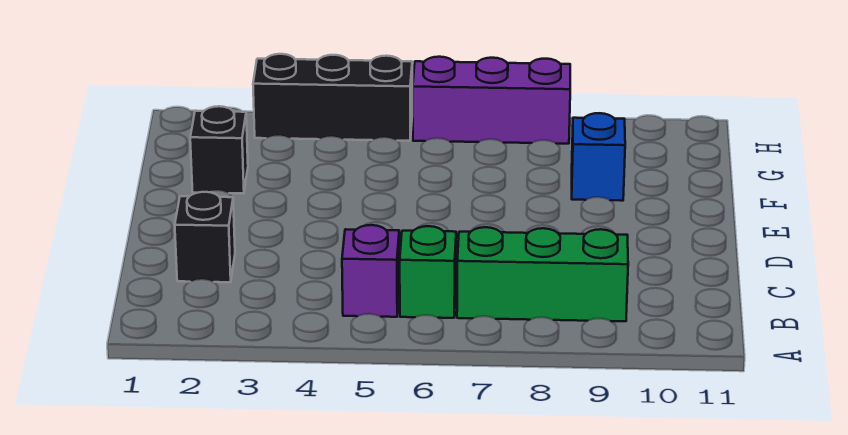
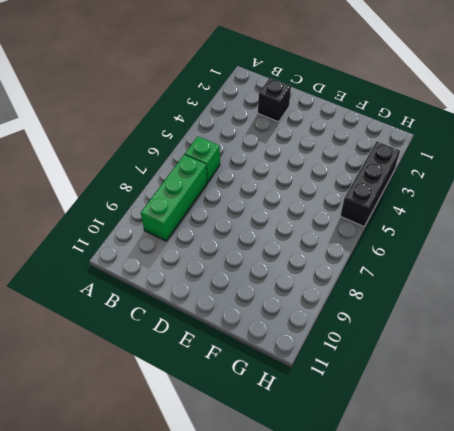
none -> purple brick B5 level 1
none -> black brick F2 level 1

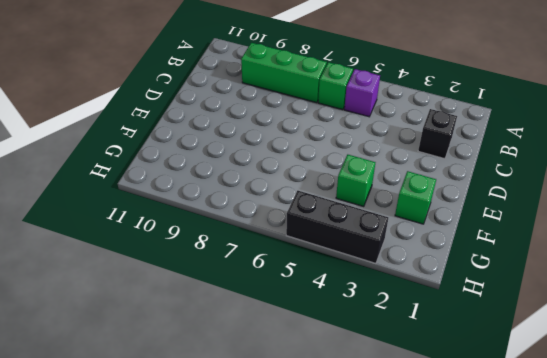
green brick F2 level 1 -> black brick F2 level 1
green brick F4 level 1 -> none
none -> blue brick F9 level 1
none -> purple brick H6:H8 level 1

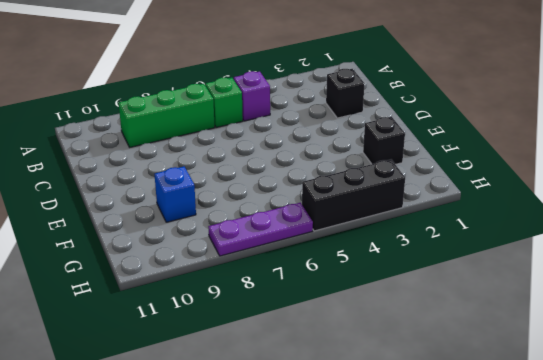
purple plate H6:H8 level 1 -> purple brick H6:H8 level 1

